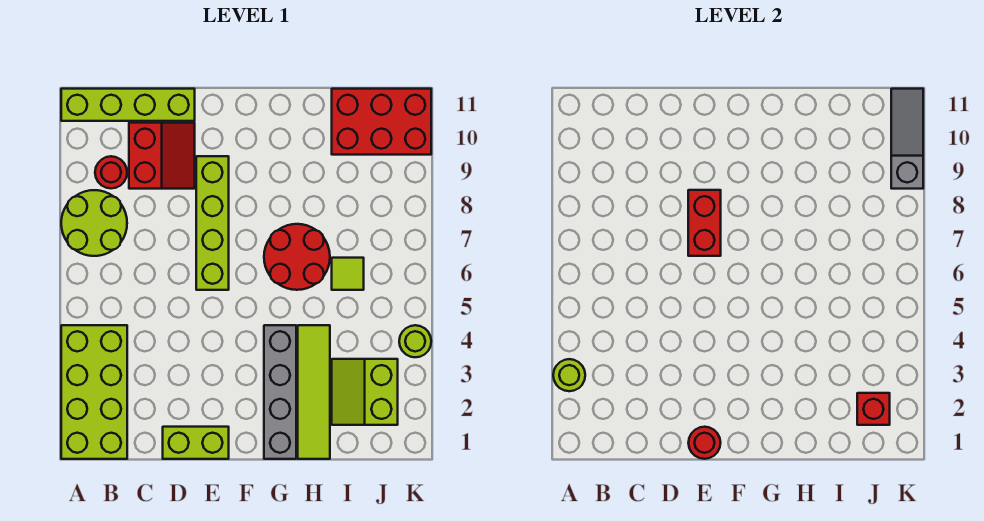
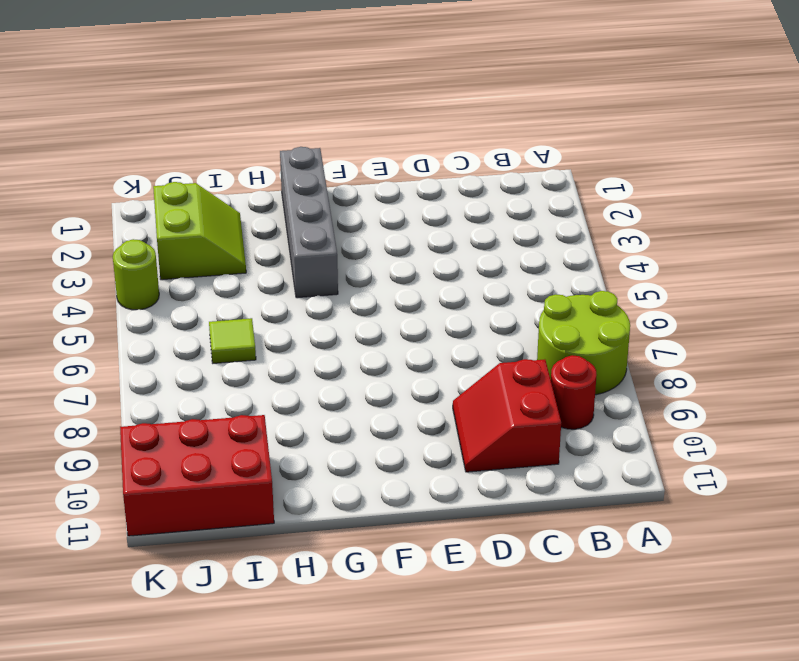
none -> lime brick A1:B4 level 1
none -> lime brick A11:D11 level 1
none -> lime brick D1:E1 level 1

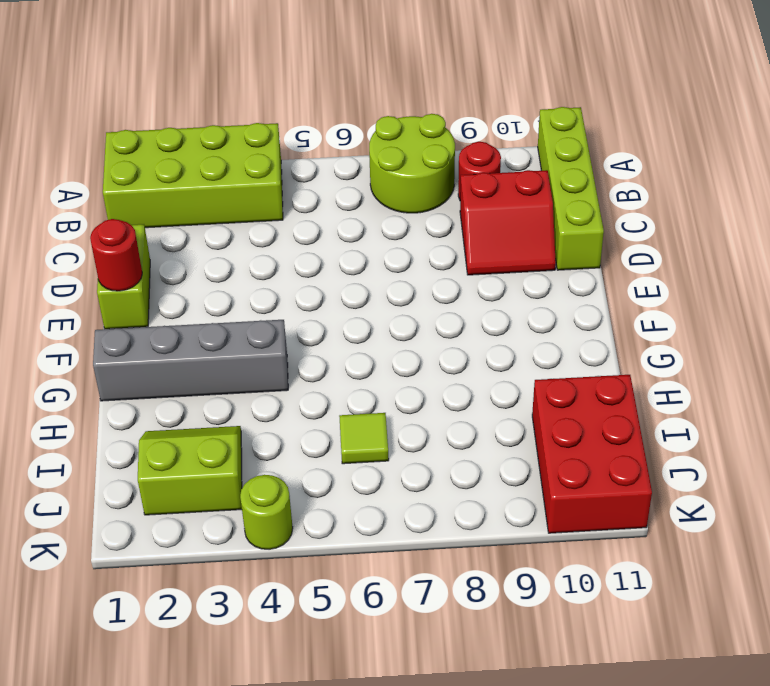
none -> lime brick E6:E9 level 1
none -> red round brick G6:H7 level 1
none -> lime tile H1:H4 level 1

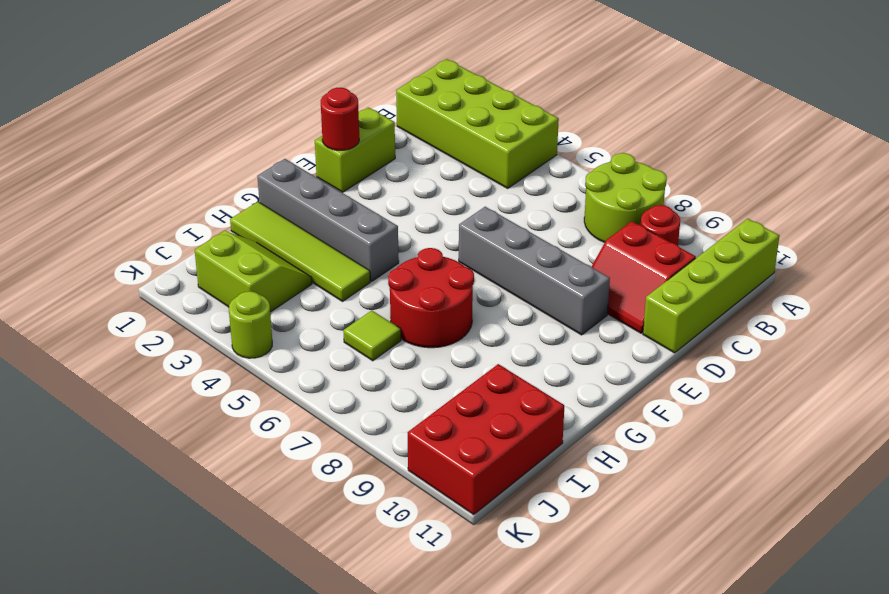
grey brick E6:E9 level 1 -> lime brick E6:E9 level 1
none -> lime round brick A3 level 2
none -> red brick E7:E8 level 2
none -> red brick J2 level 2

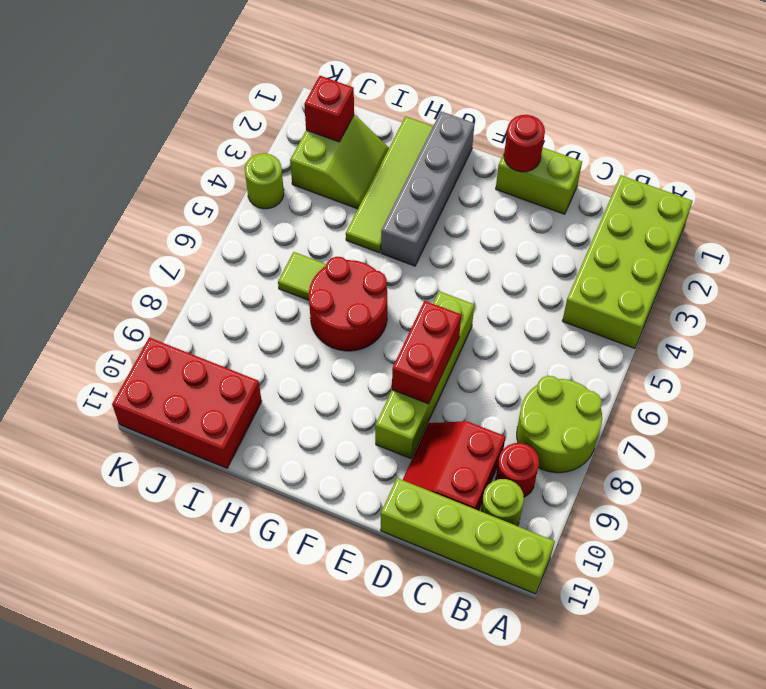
lime round brick B10 level 1 -> lime round brick A3 level 2
none -> grey slope K9:K11 level 2 top 9

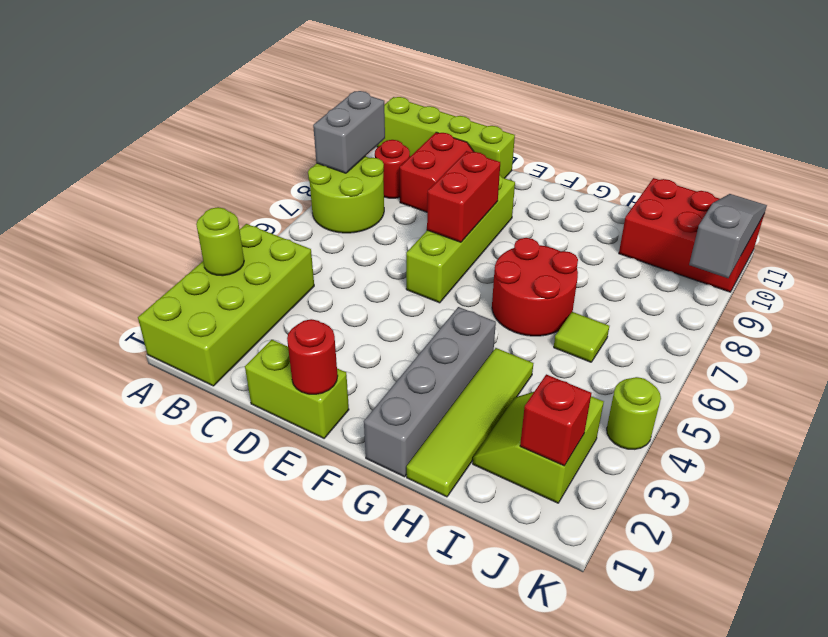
grey brick A8:A9 level 2 -> none

